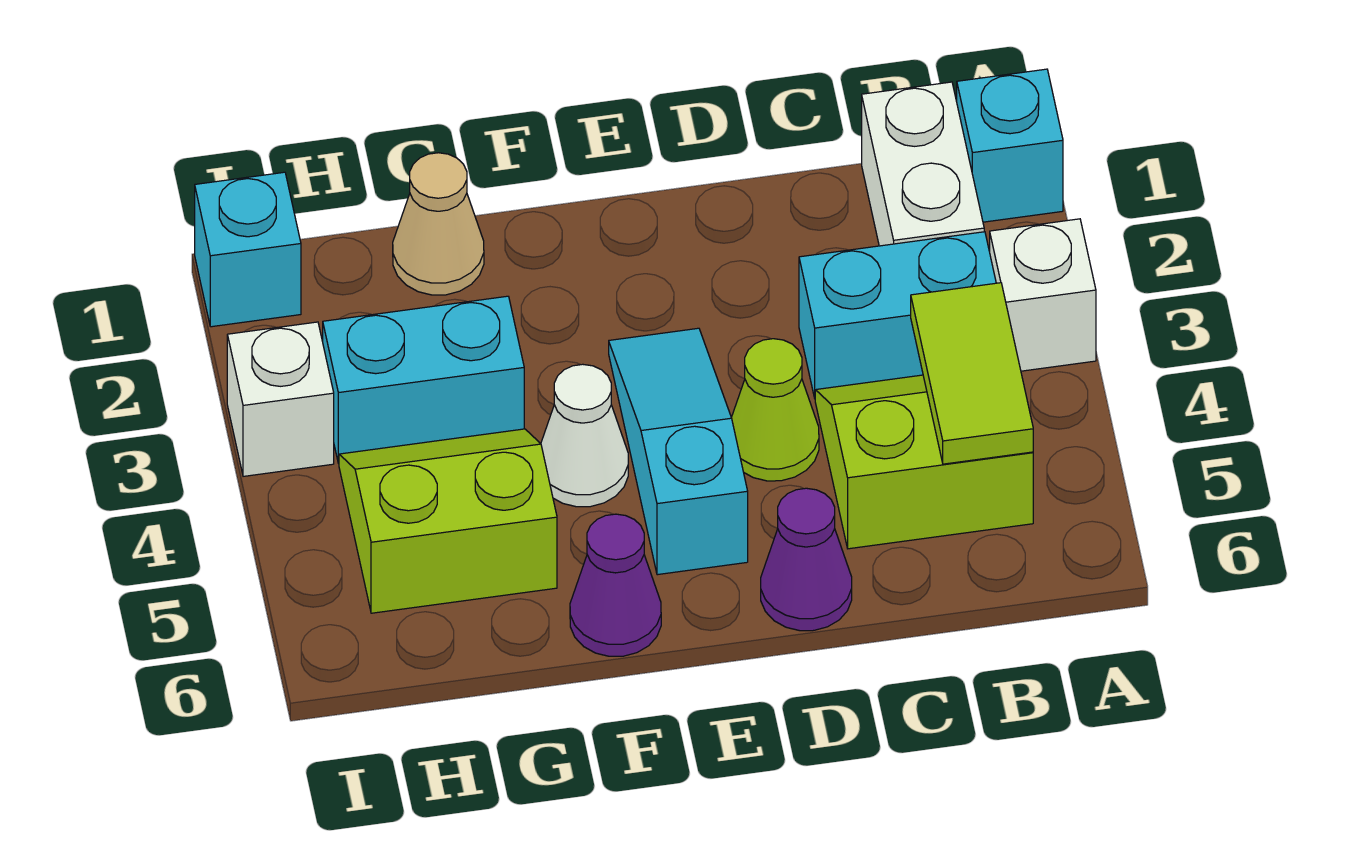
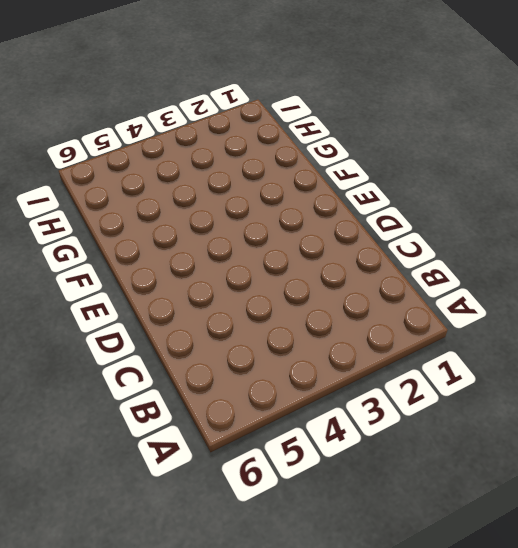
none -> cyan brick A1 level 1
none -> white brick A3 level 1
none -> white brick B1:B2 level 1

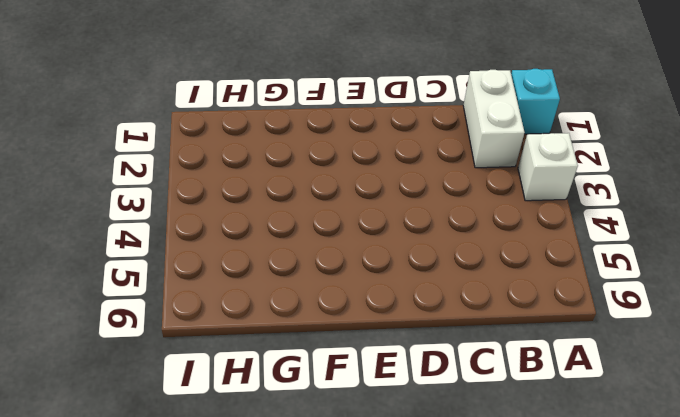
none -> cyan brick B3:C3 level 1
none -> lime slope B4:C5 level 1 top 5
none -> lime cone D4 level 1

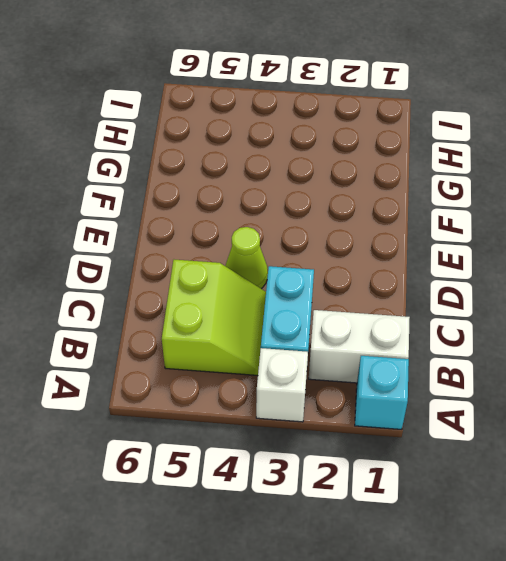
none -> purple cone D6 level 1
none -> cyan slope E3:E5 level 1 top 5
none -> white cone F4 level 1

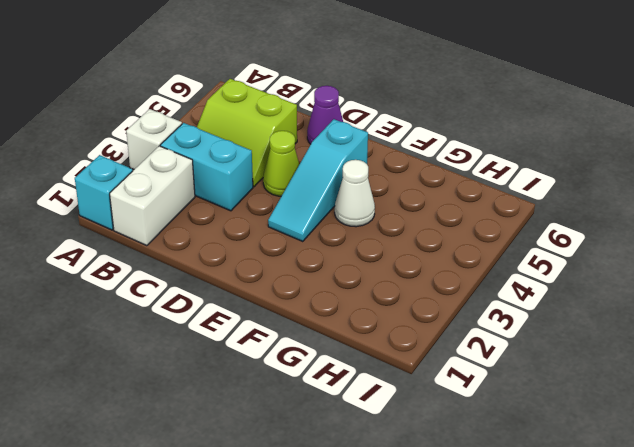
none -> purple cone F6 level 1
none -> tan cone G1 level 1
none -> cyan brick G3:H3 level 1

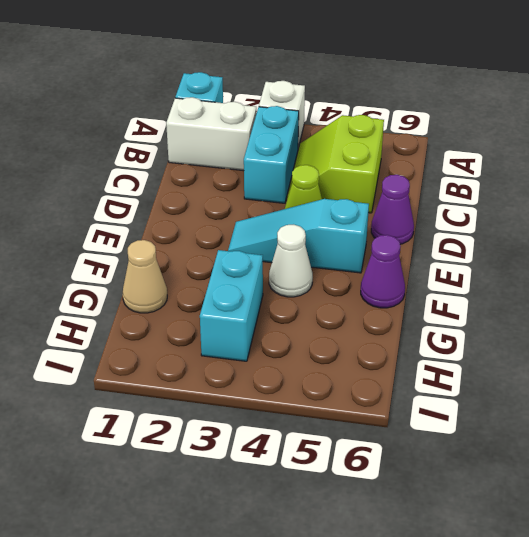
none -> lime slope G4:H5 level 1 top 5
none -> cyan brick I1 level 1
none -> white brick I3 level 1

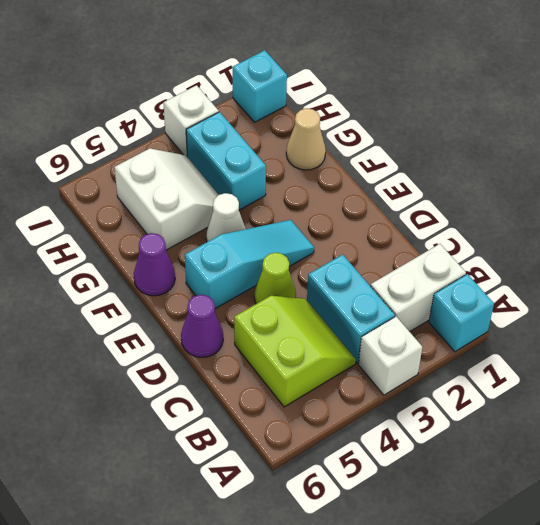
white slope G4:H5 level 1 top 5 -> lime slope G4:H5 level 1 top 5
none -> lime tile B4:B5 level 2

